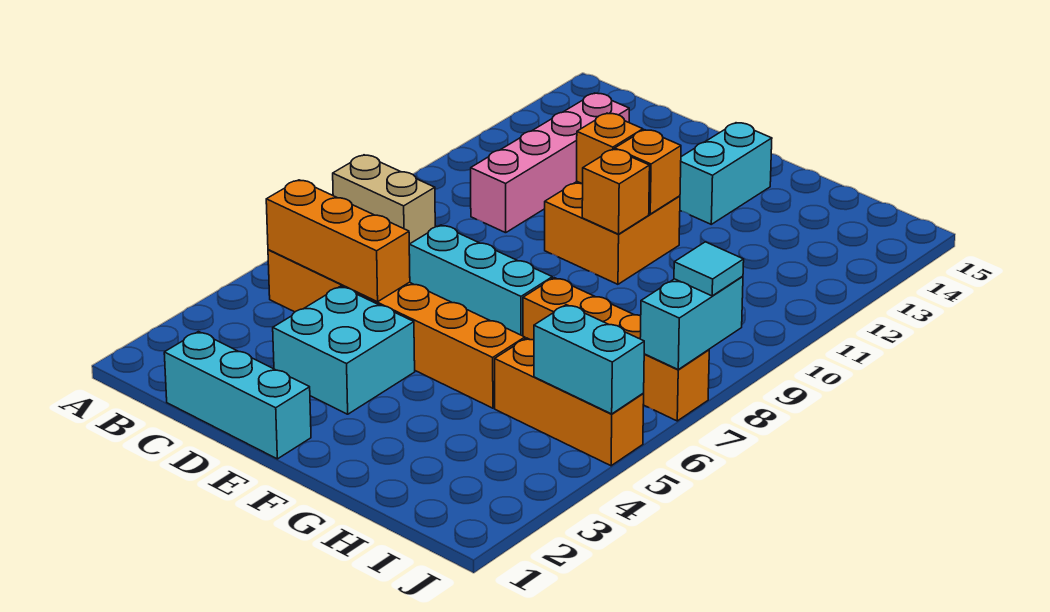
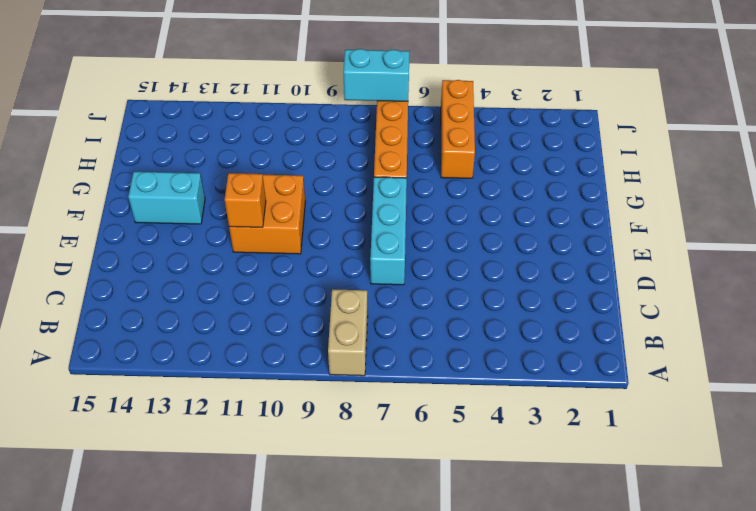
none -> orange brick B5:G5 level 1
none -> cyan brick C1:E1 level 1
none -> pink brick C10:C13 level 1

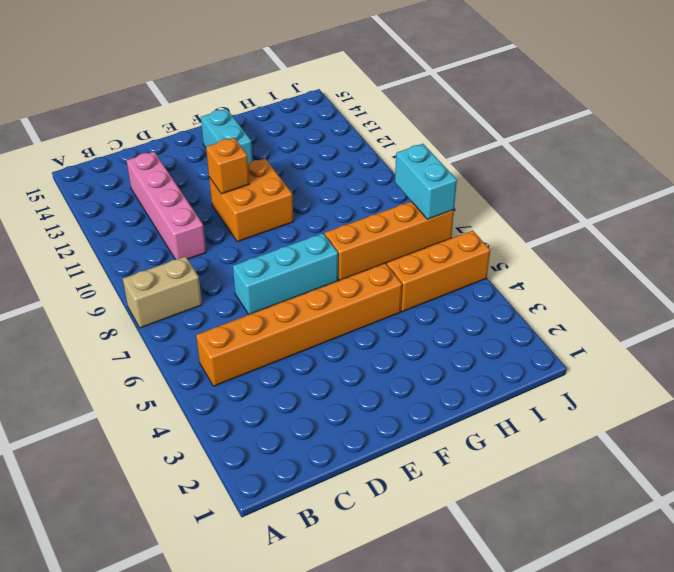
none -> cyan brick C1:E1 level 1
none -> cyan brick D3:E4 level 1
none -> orange brick B5:D5 level 2

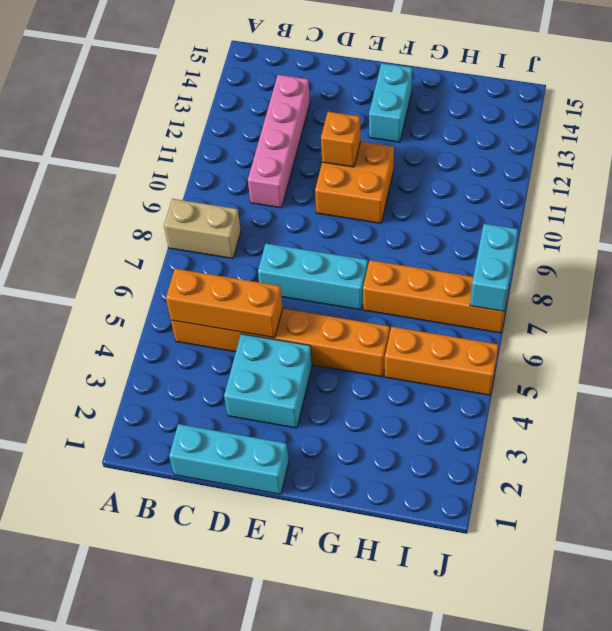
none -> orange brick F10 level 2
none -> orange brick F11 level 2
none -> cyan brick I5:J5 level 2

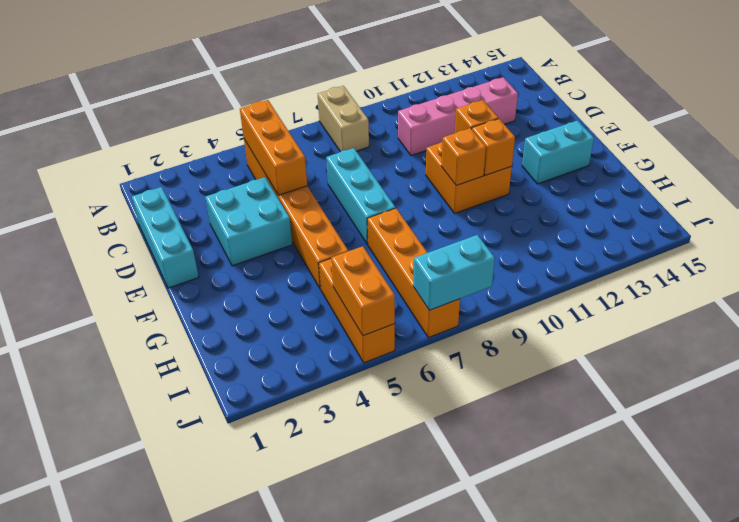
orange brick I5:J5 level 2 -> cyan brick I5:J5 level 2
none -> cyan tile J8 level 3

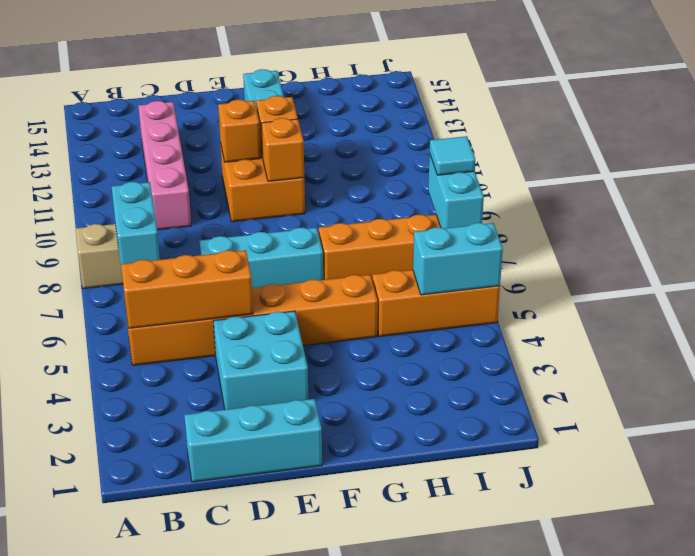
cyan brick B7:B8 level 2 -> none

